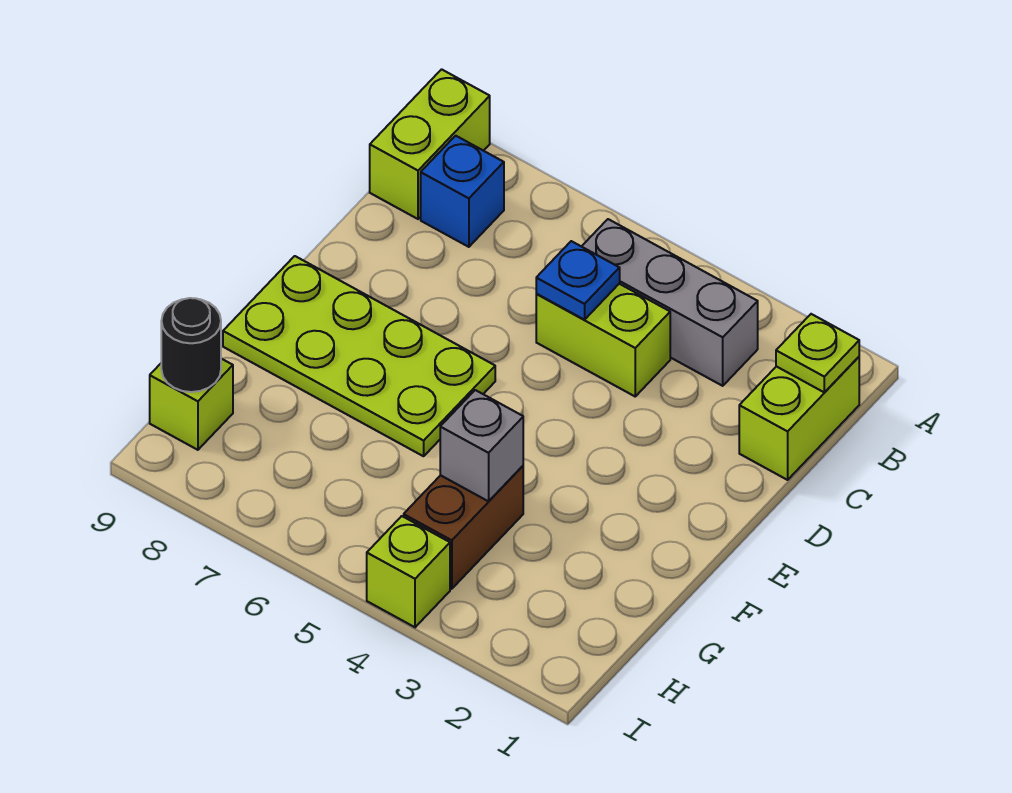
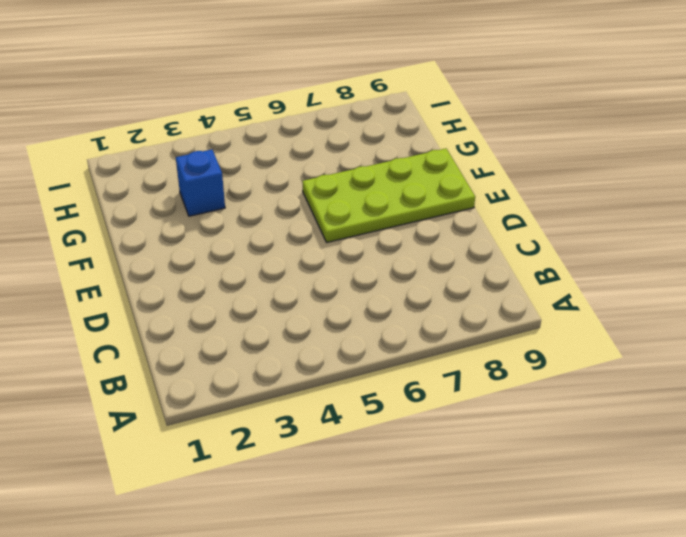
blue brick G3 level 1 -> blue brick B8 level 1
none -> lime brick A9:B9 level 1
none -> lime brick B1:C1 level 1
none -> grey brick B3:B5 level 1

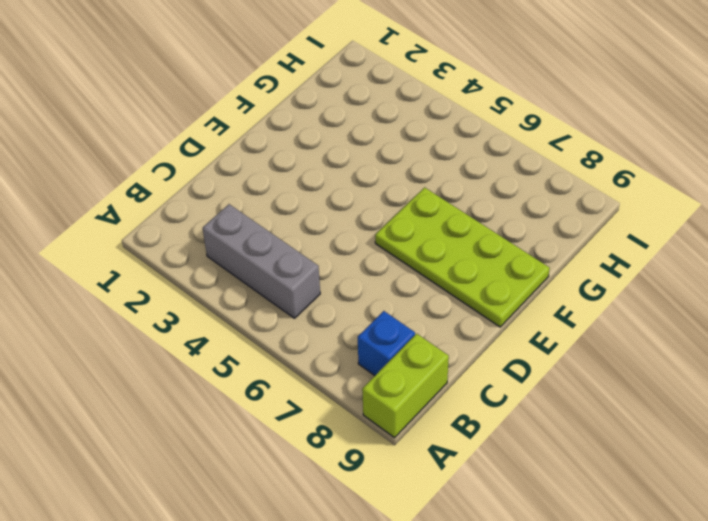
none -> lime brick B1:C1 level 1
none -> lime brick C4:C5 level 1
none -> brown brick G4:H4 level 1

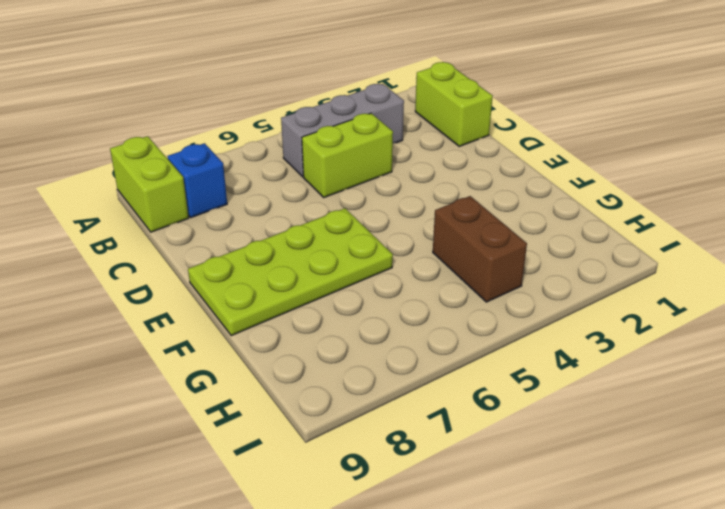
none -> lime brick H9 level 1
none -> lime brick I4 level 1
none -> lime plate B1 level 2

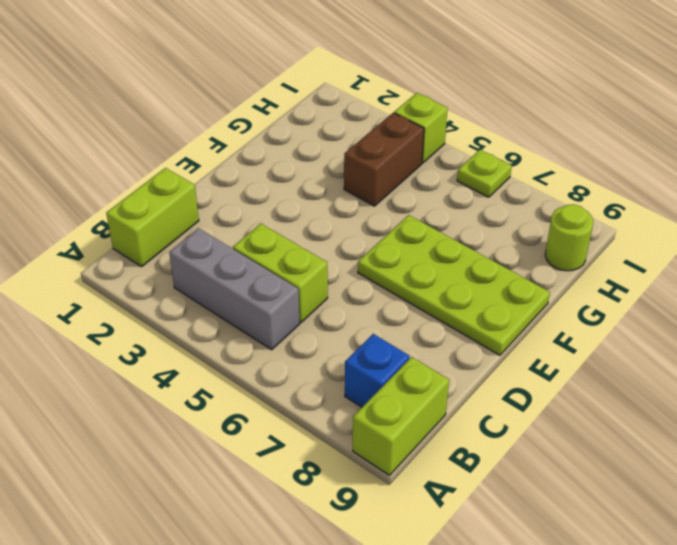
lime round brick H9 level 1 -> lime brick H9 level 1
lime plate I6 level 1 -> lime plate B1 level 2
none -> blue plate C5 level 2
none -> grey brick G4 level 2
none -> black round brick H9 level 2

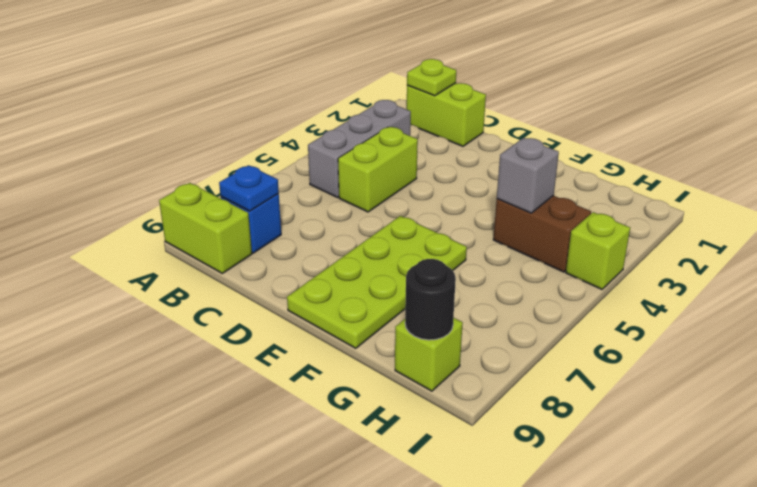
blue plate B8 level 2 -> blue plate C5 level 2

